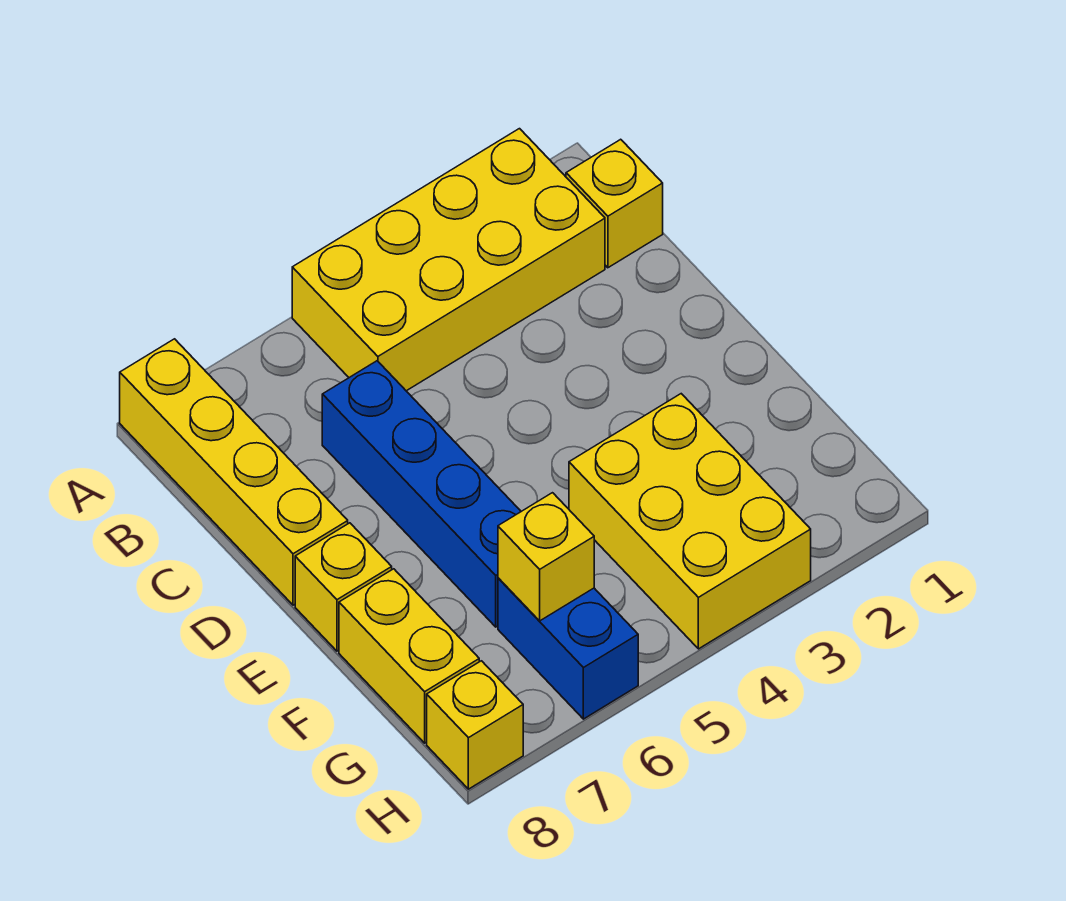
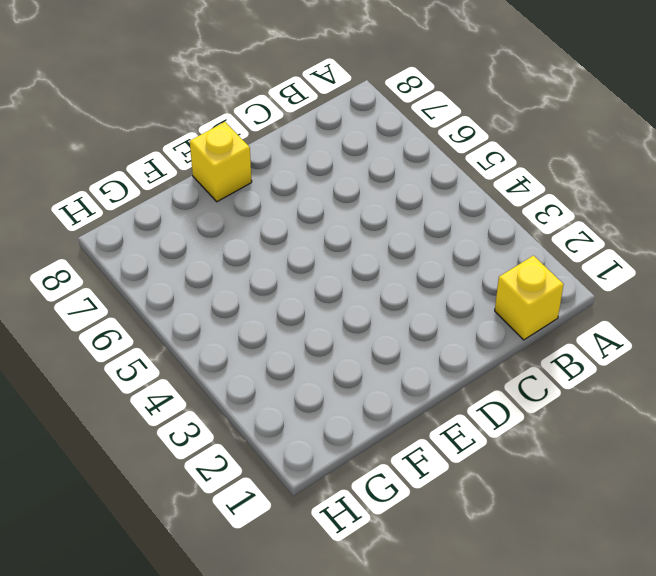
none -> yellow brick A2:B5 level 1
none -> yellow brick A8:D8 level 1

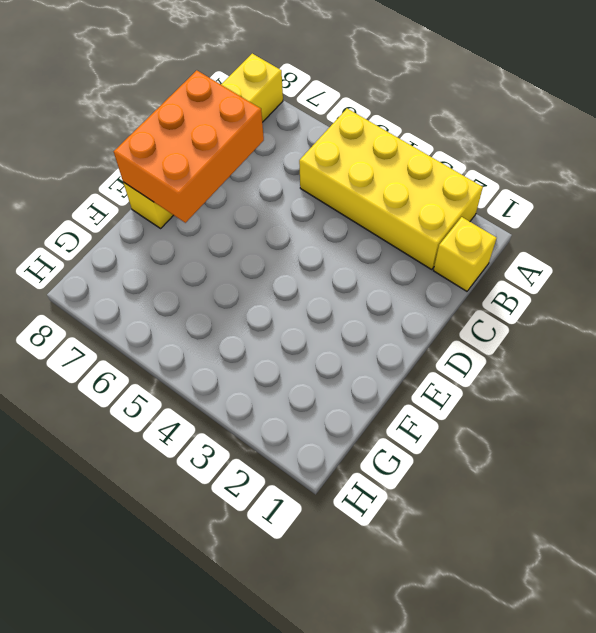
orange brick C7:E8 level 2 -> none
none -> blue brick C6:F6 level 1
none -> yellow brick F3:H4 level 1

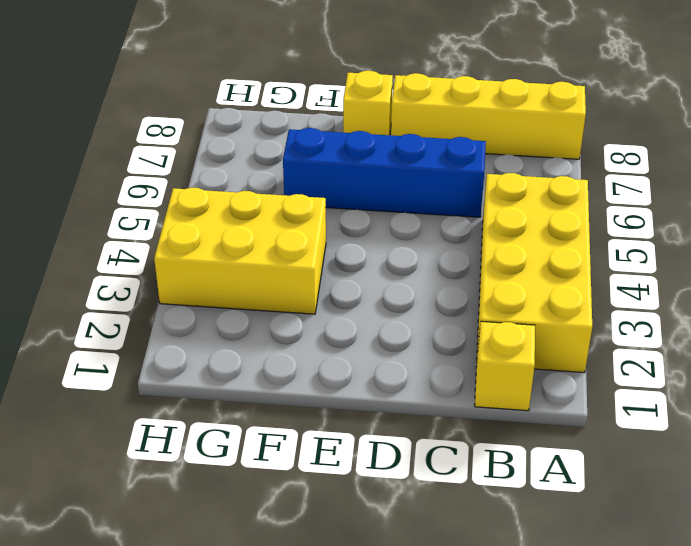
none -> yellow brick F8:G8 level 1
none -> blue brick G6:H6 level 1

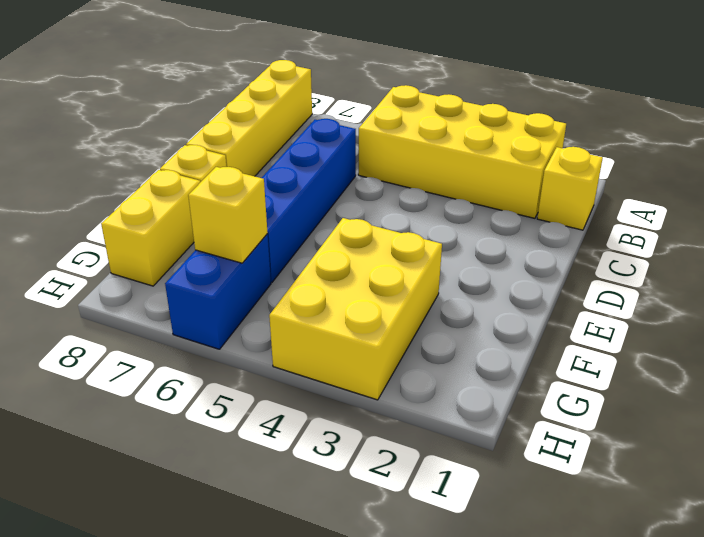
none -> yellow brick H8 level 1

